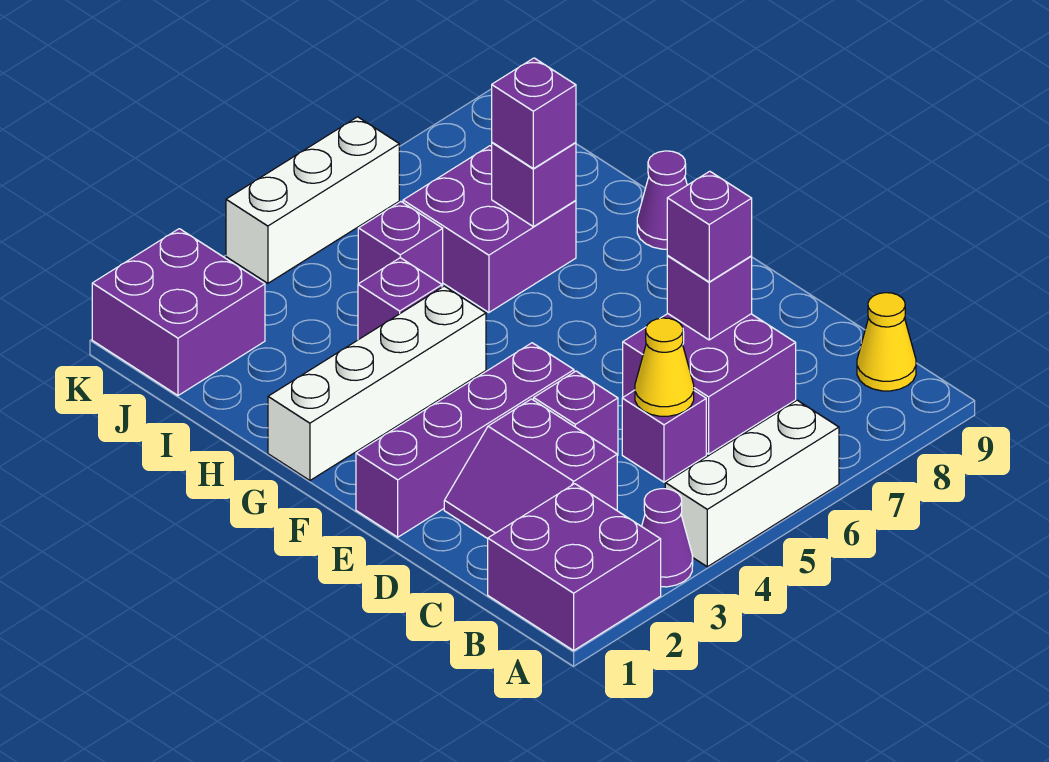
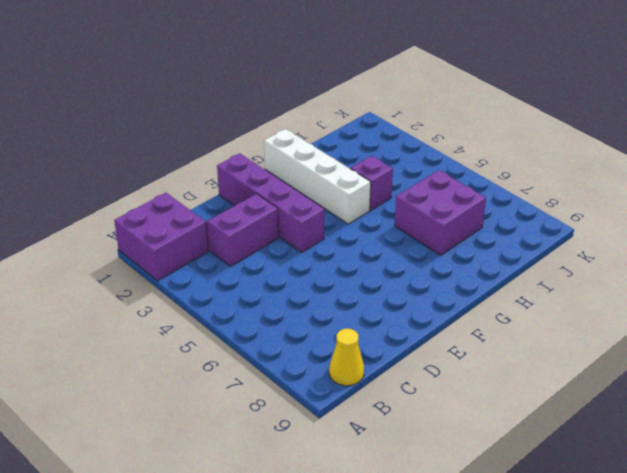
none -> purple cone A3 level 1
none -> white brick A4:A6 level 1
none -> purple brick C5 level 1

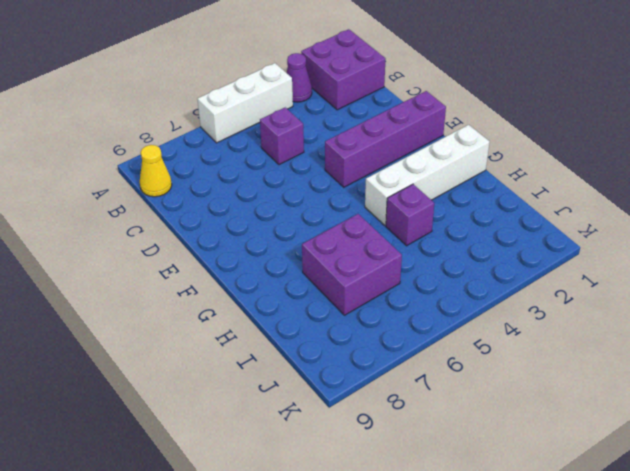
none -> purple slope C2:D3 level 1 top 3
none -> purple brick C6:D7 level 1
none -> purple brick D4 level 1

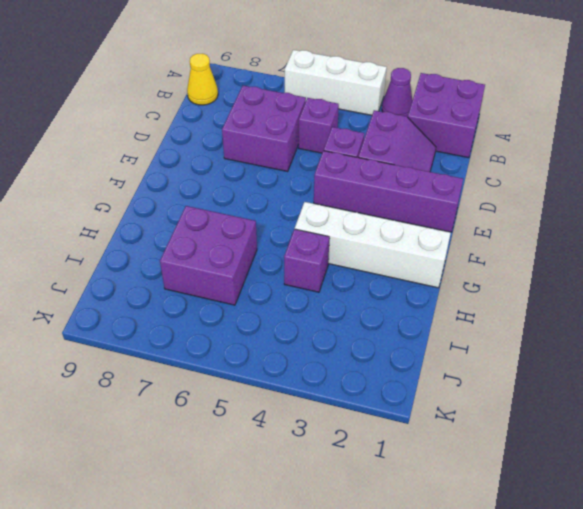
none -> purple cone G9 level 1
none -> purple brick I5 level 1
none -> purple brick J1:K2 level 1

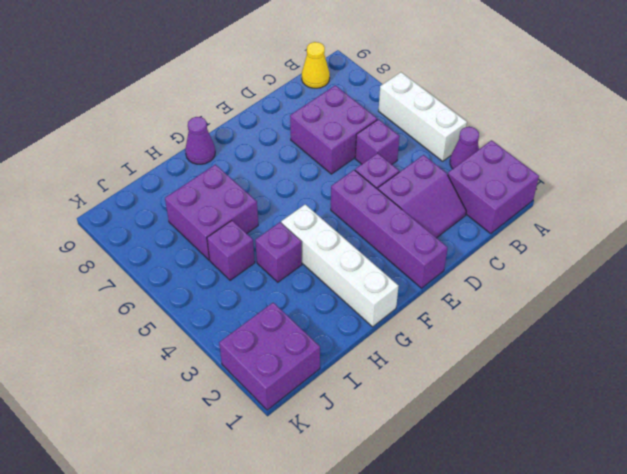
none -> white brick K4:K6 level 1
none -> yellow cone C5 level 2
none -> purple brick D7 level 2

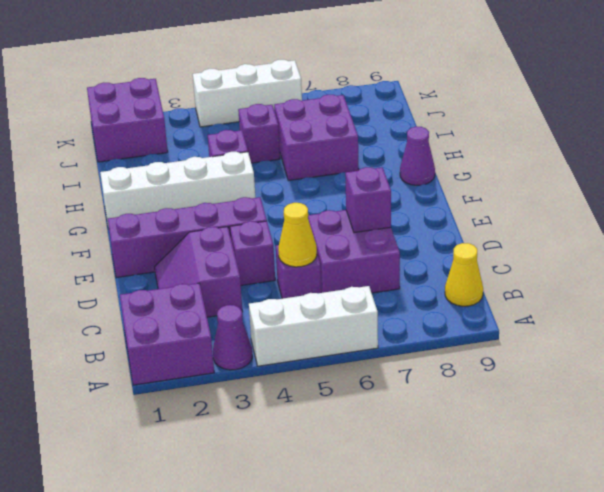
none -> purple brick H7 level 2
none -> purple brick D7 level 3
none -> purple brick H7 level 3

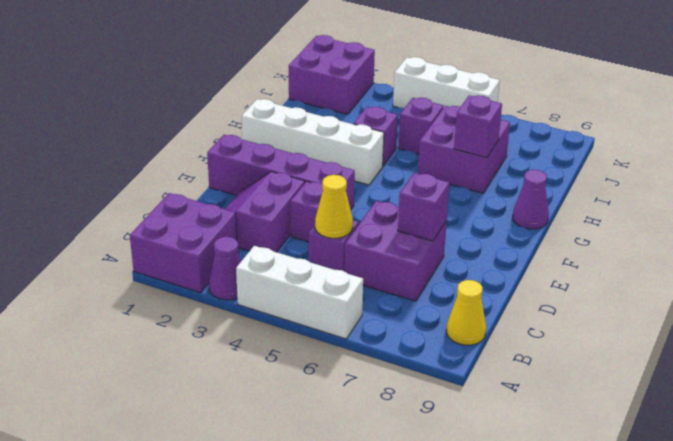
none -> purple brick D7 level 3
none -> purple brick H7 level 3

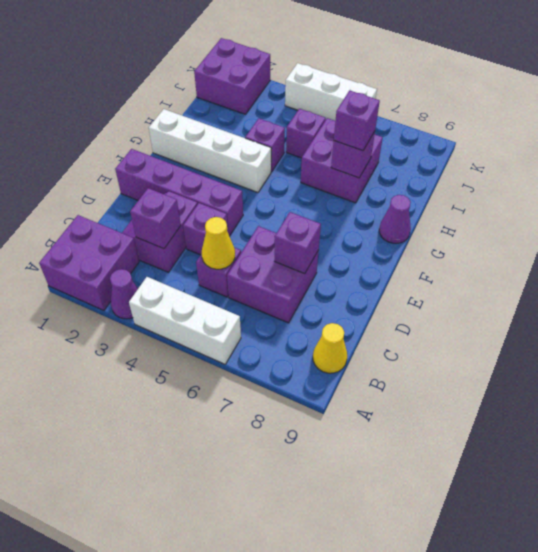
purple brick C3 level 2 -> purple brick D7 level 3

